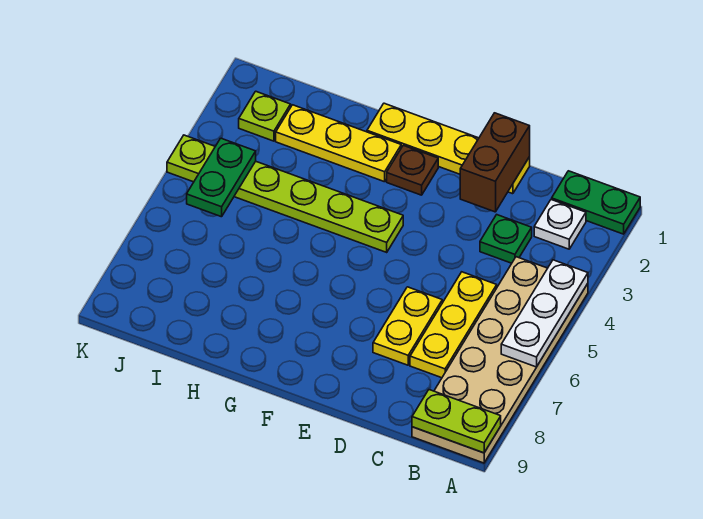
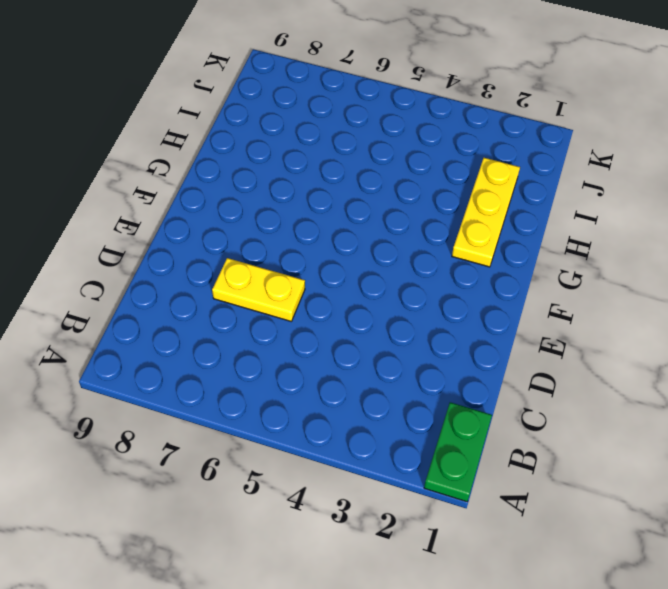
none -> tan plate A4:B9 level 1
none -> white plate B2 level 1
none -> green plate C3 level 1

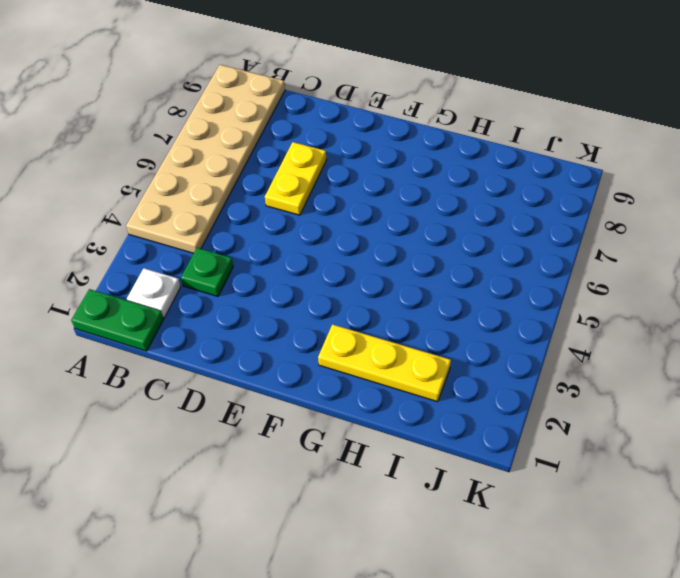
none -> yellow plate C5:C7 level 1
none -> yellow plate D1:G1 level 1
none -> brown plate F2 level 1

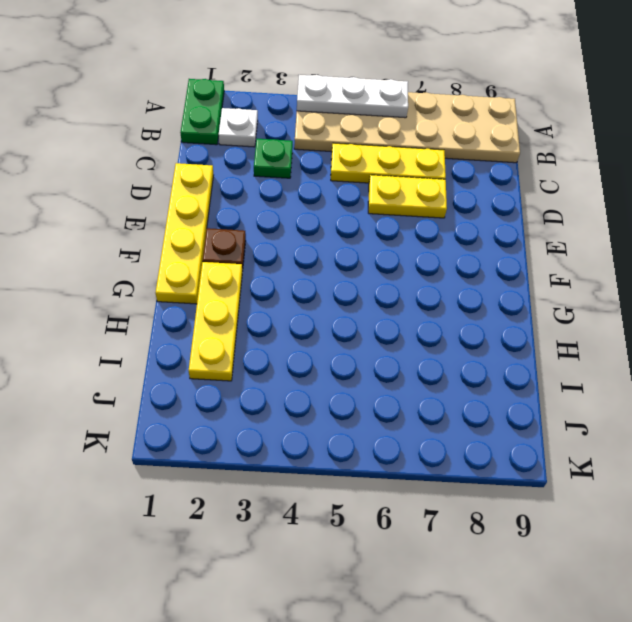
none -> lime plate F4:K4 level 1
none -> lime plate J2 level 1
none -> lime plate A9:B9 level 2

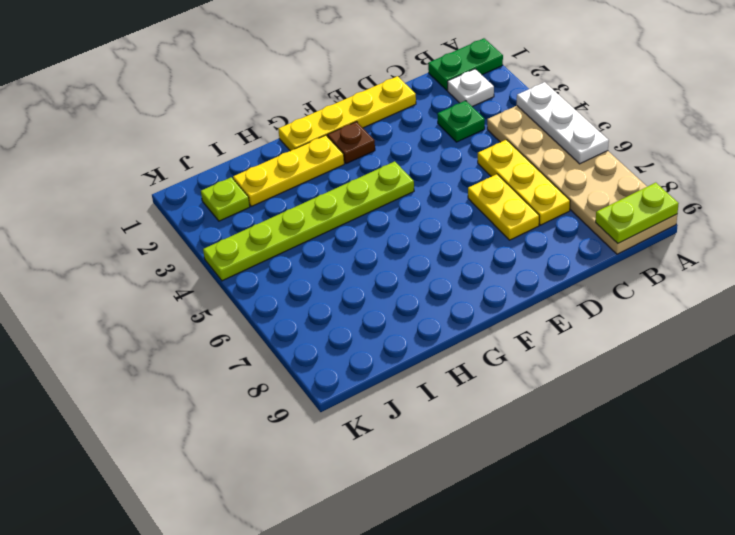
none -> brown brick D1:D2 level 2
none -> green plate J4:J5 level 2

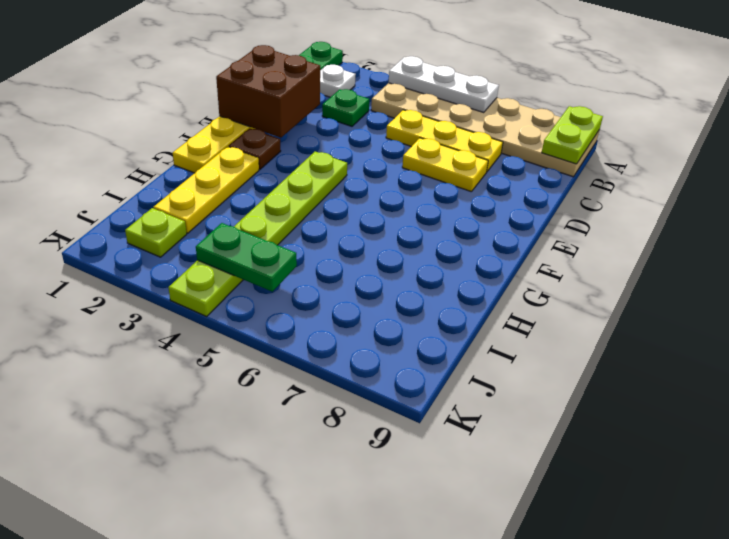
brown brick D1:E2 level 2 -> brown brick D1:D2 level 2

